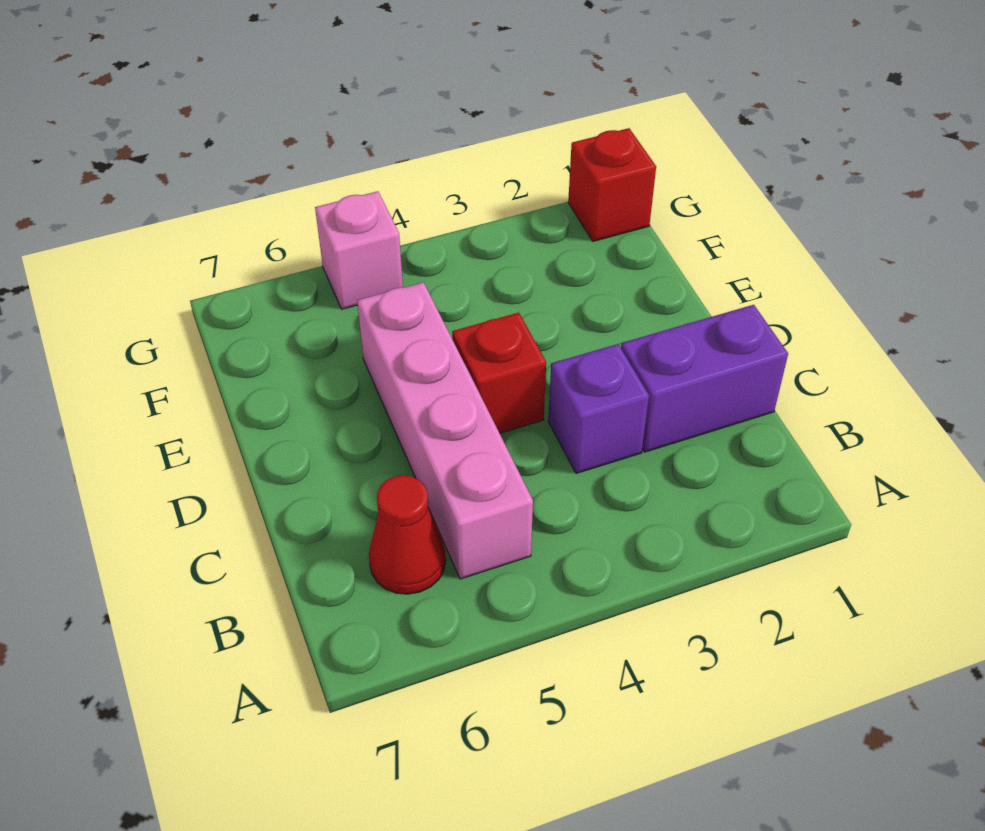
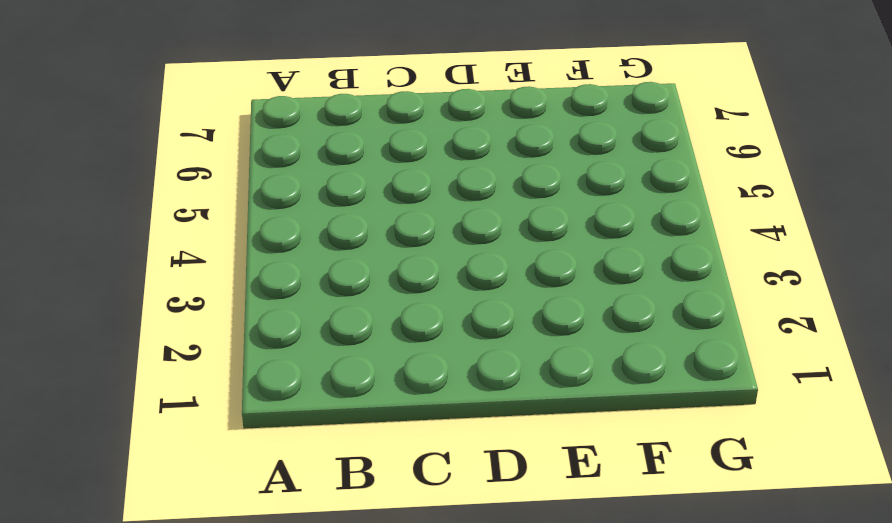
none -> pink brick B5:E5 level 1
none -> red cone B6 level 1

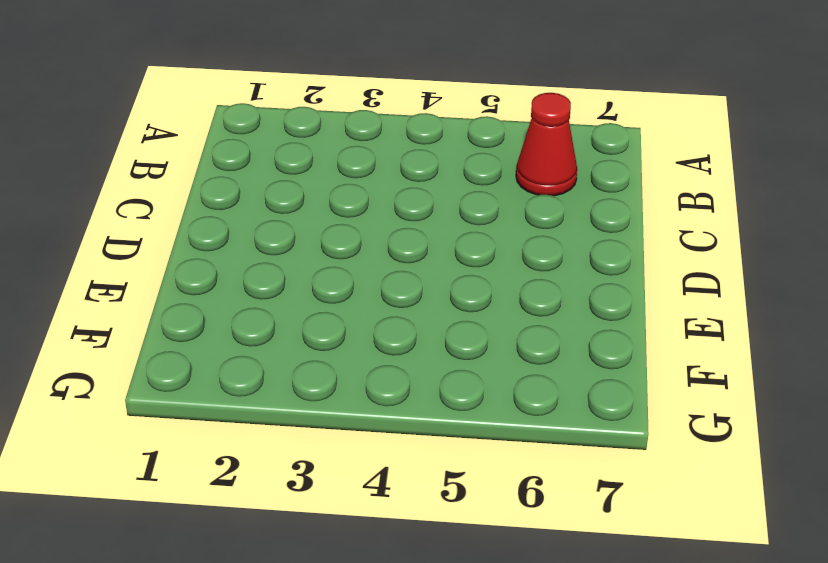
none -> pink brick B5:E5 level 1
none -> purple brick C1:C2 level 1

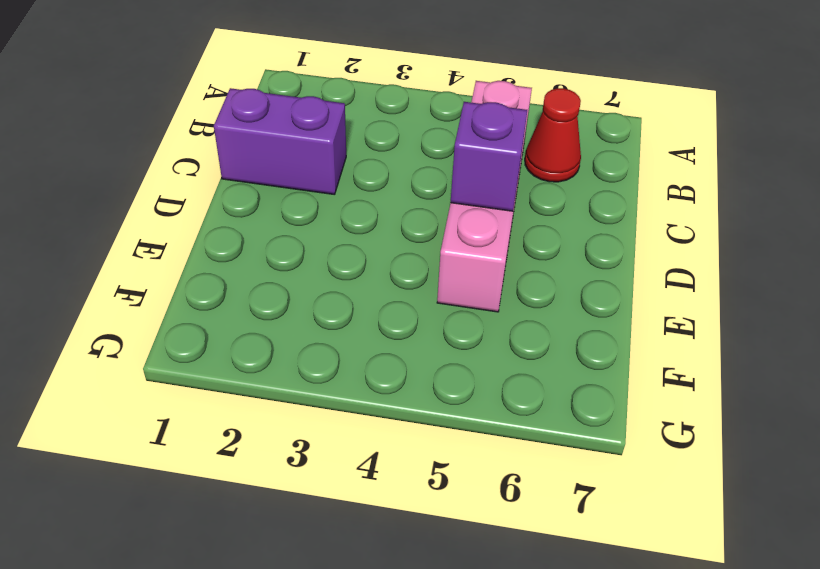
purple brick D5 level 2 -> purple brick C3 level 1
none -> red brick D4 level 1
none -> red brick G1 level 1

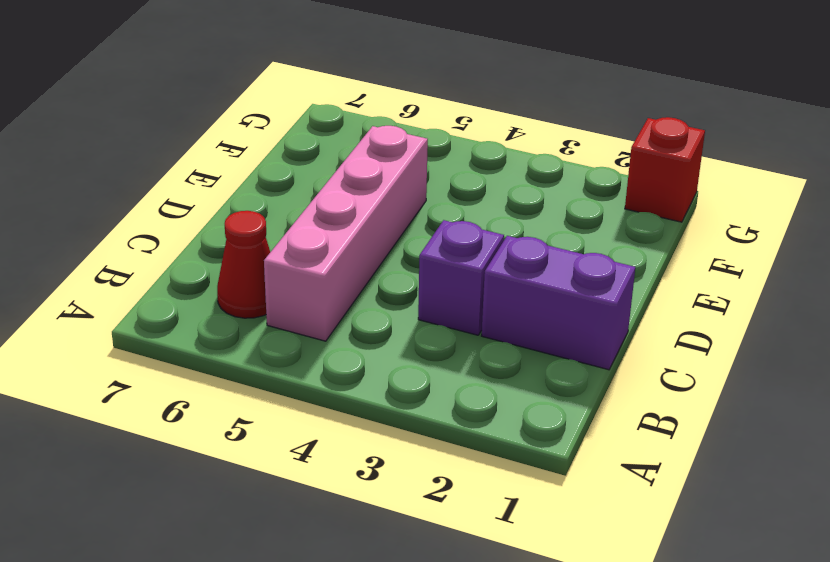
none -> red brick D4 level 1
none -> pink brick G5 level 1

